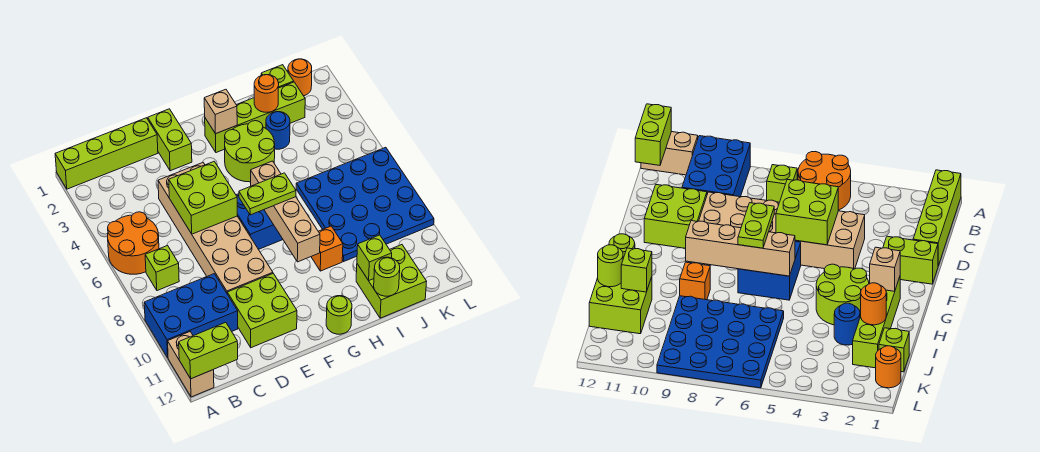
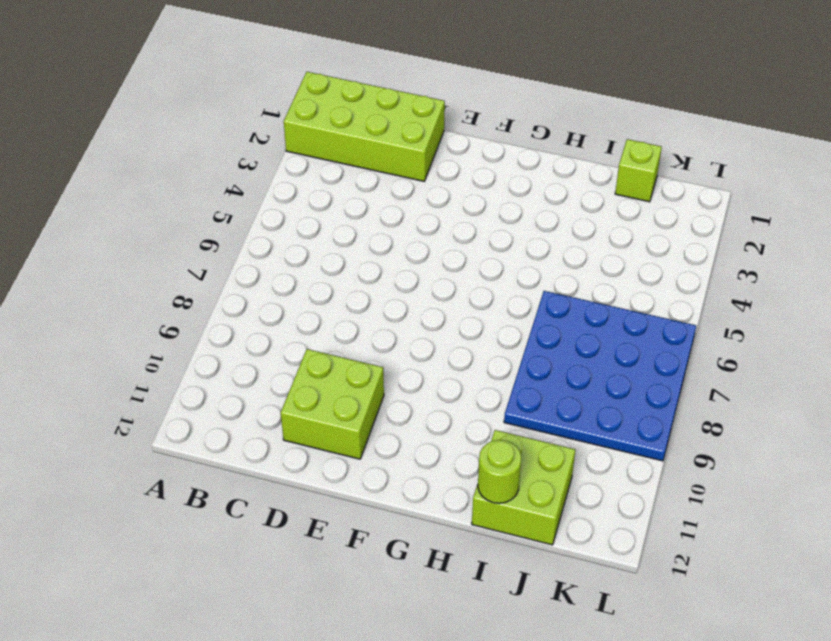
lime brick A1:D2 level 1 -> lime brick A1:D1 level 1
none -> orange round brick A5:B6 level 1
none -> blue brick A9:C10 level 1
none -> tan brick A11:A12 level 1

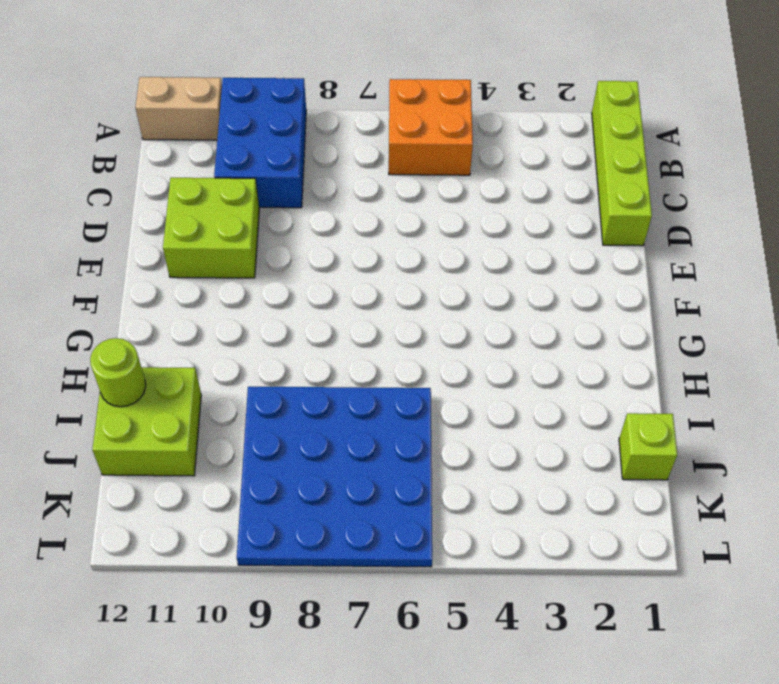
orange brick A5:B6 level 1 -> orange round brick A5:B6 level 1
none -> lime brick B7 level 1
none -> tan brick D4:E9 level 1
none -> lime brick E1:E2 level 1

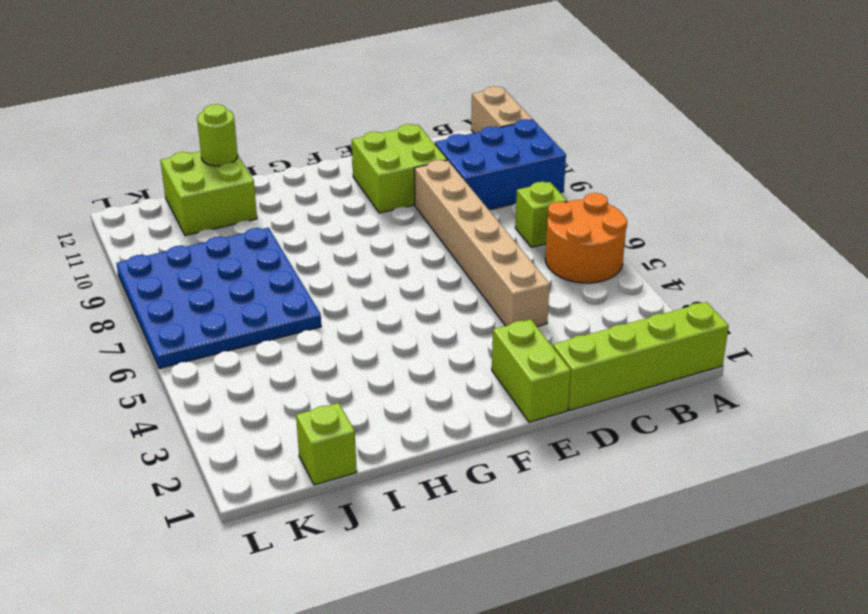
tan brick D4:D9 level 1 -> tan brick D4:E9 level 1
none -> blue brick F6:G7 level 1
none -> lime brick G2:J2 level 1
none -> lime round brick G3:H4 level 1

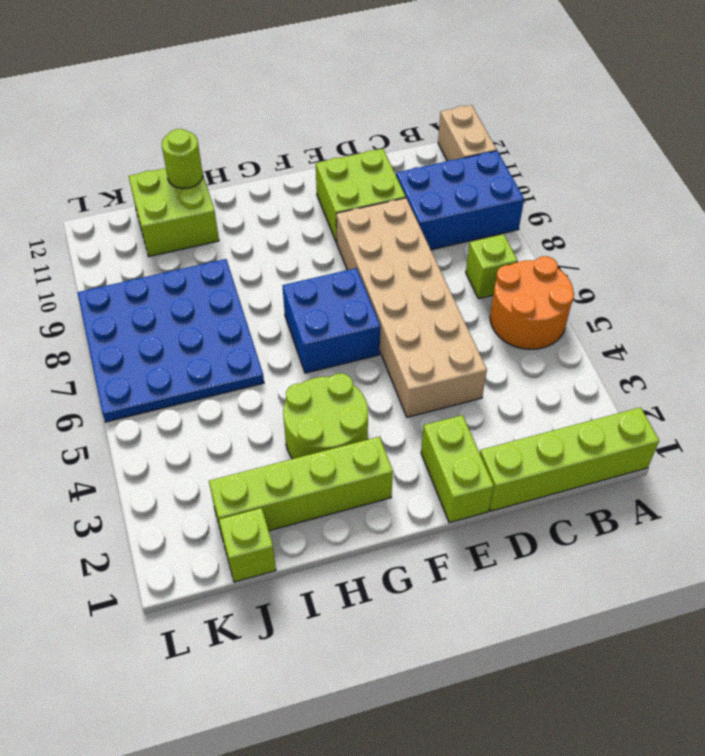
none -> lime round brick G12 level 1
none -> orange brick H9 level 1
none -> blue round brick I3 level 1

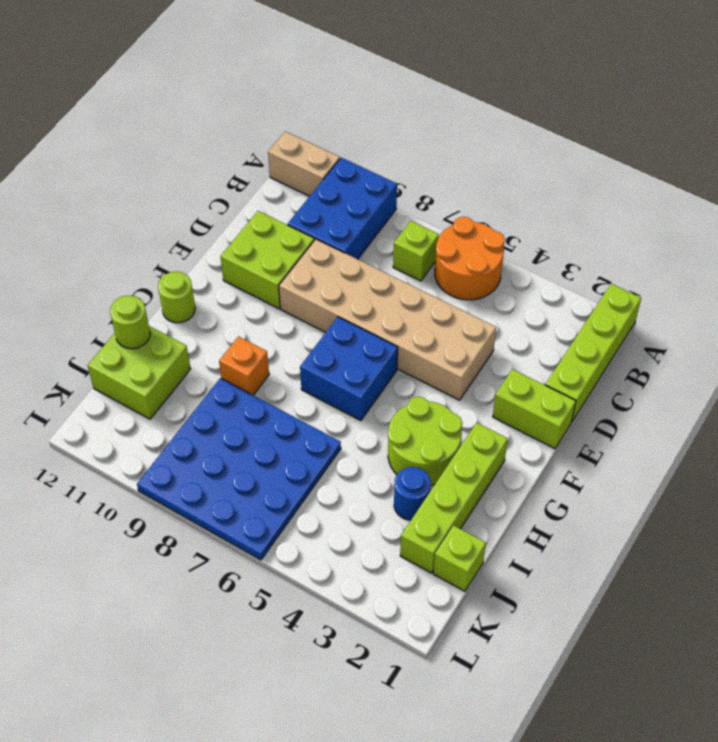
none -> orange round brick K1 level 1
none -> lime brick A12:B12 level 2
none -> lime brick D5:E6 level 2

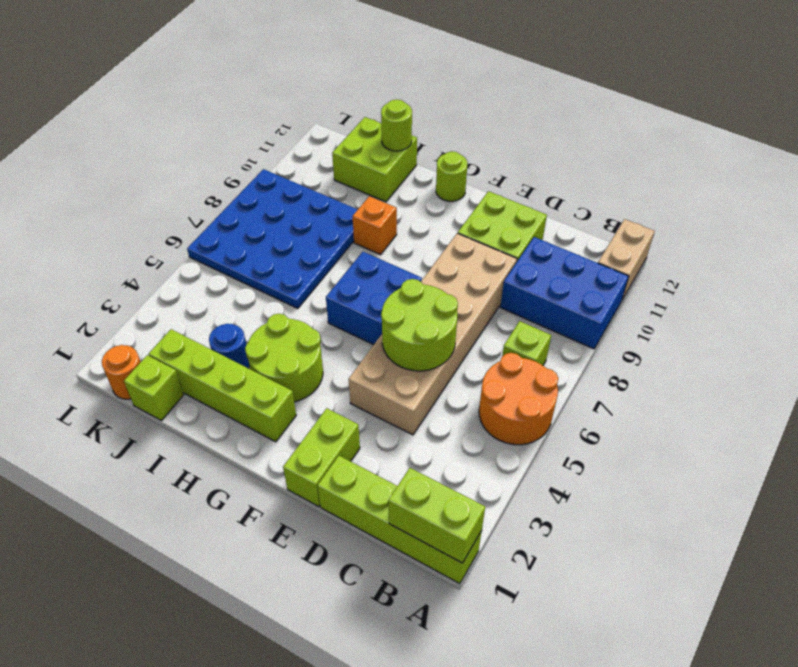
lime brick A1:B1 level 2 -> lime brick A12:B12 level 2
lime round brick D5:E6 level 2 -> lime brick D5:E6 level 2
none -> tan brick G2 level 2
none -> tan brick G6:G9 level 2
none -> orange round brick I2 level 2

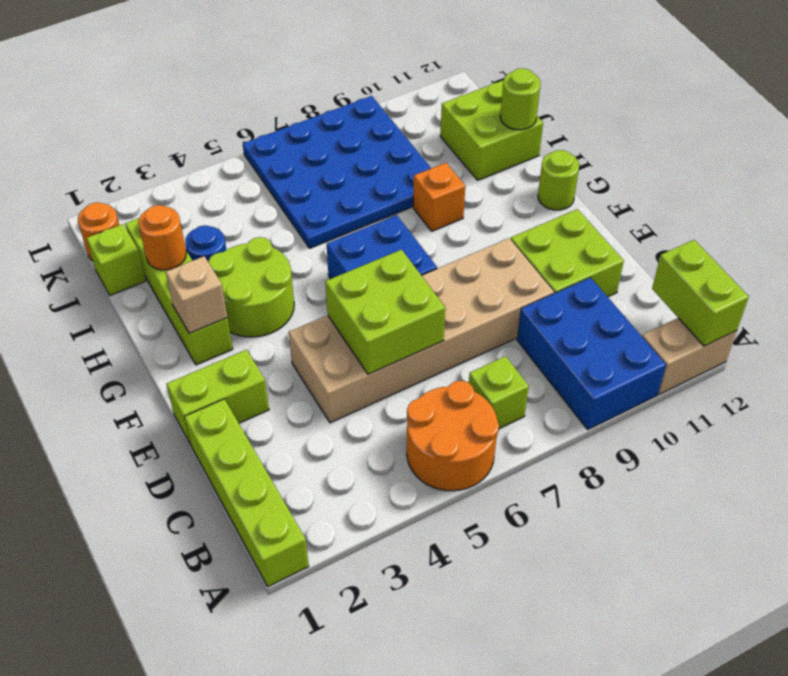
none -> tan brick G6:G9 level 2
none -> lime brick I11 level 2
none -> lime plate F7:G7 level 3

